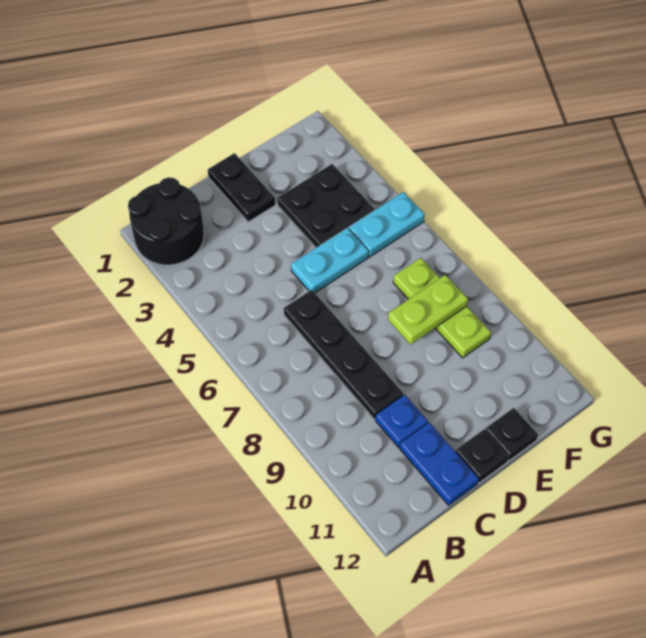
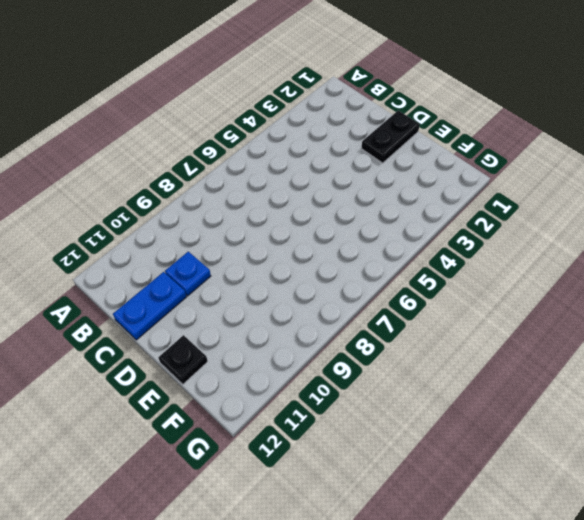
none -> black round brick A1:B2 level 1
none -> black plate C6:C9 level 1
none -> cyan plate D5:E5 level 1

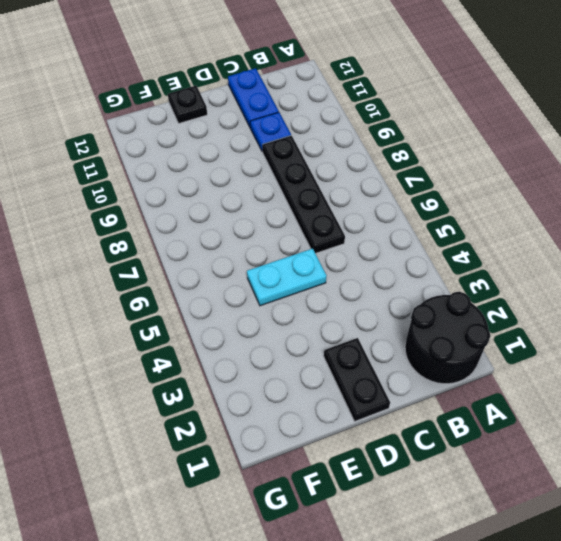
none -> black plate D12 level 1
none -> black plate E3:F4 level 1
none -> cyan plate F5:G5 level 1

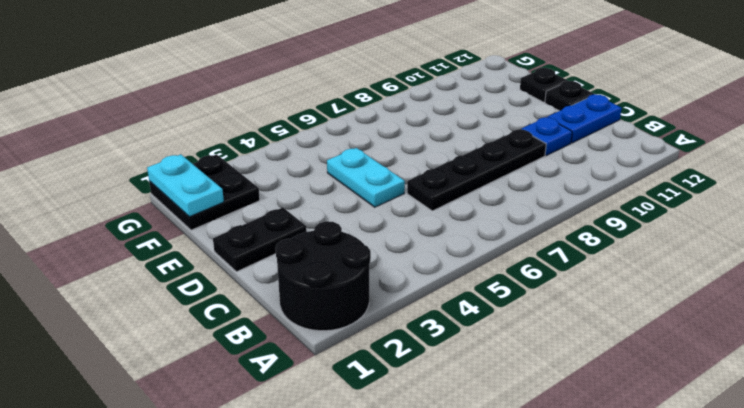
black plate F1:G2 level 1 -> black plate E3:F4 level 1
cyan plate F1:G1 level 2 -> cyan plate F5:G5 level 1
none -> lime plate F7:F9 level 1
none -> lime plate E8:F8 level 2

